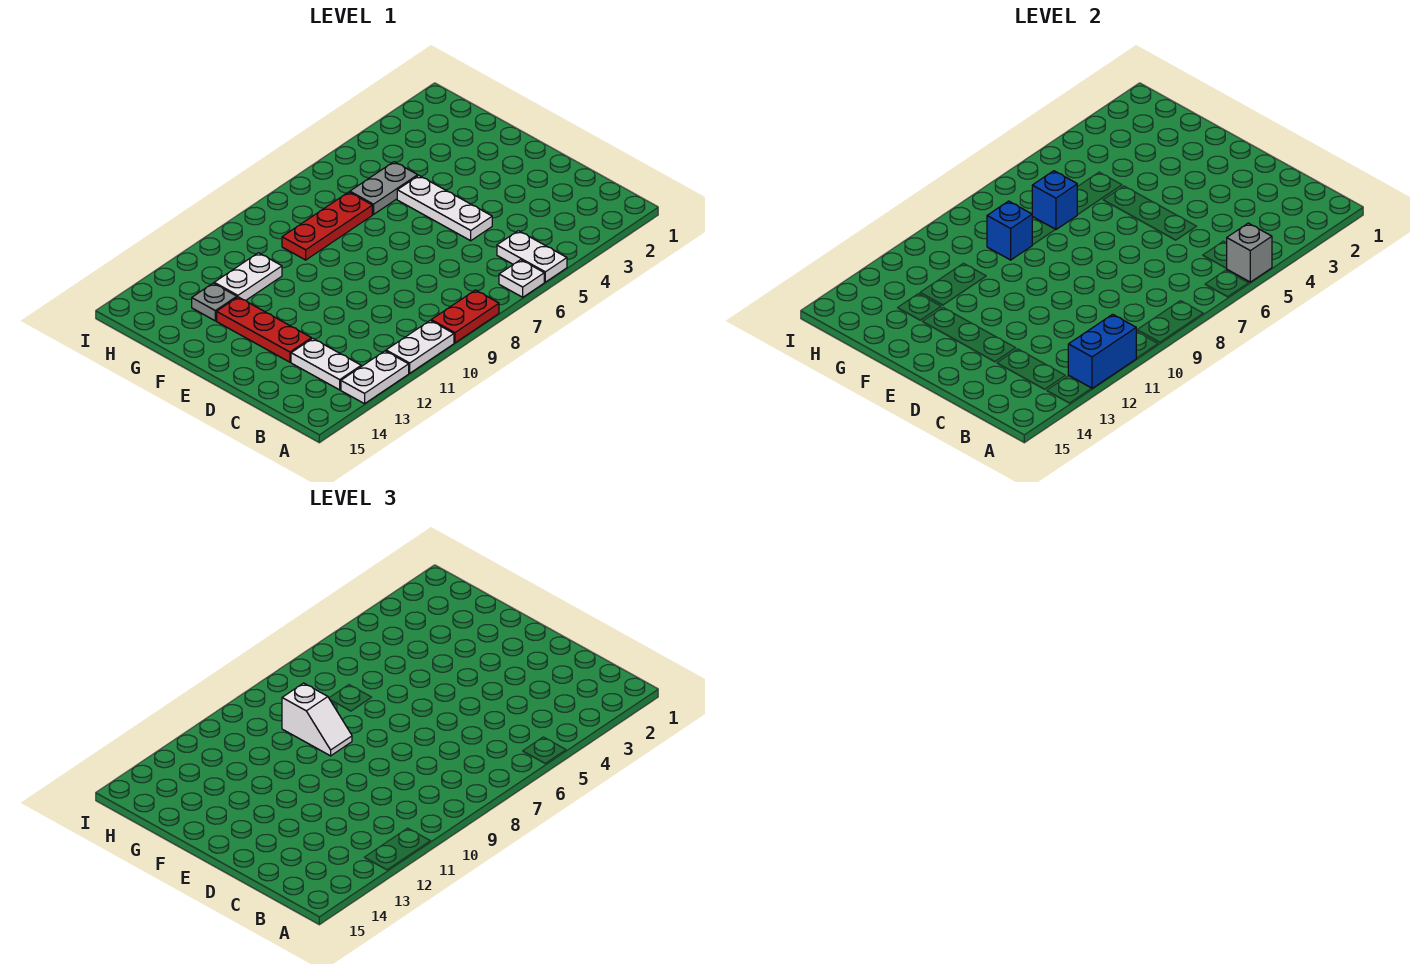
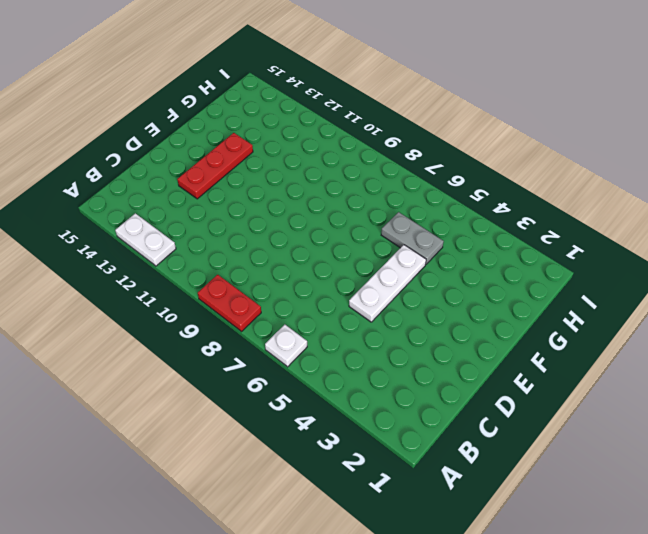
none -> white plate A5:B5 level 1
none -> white plate A10:A11 level 1
none -> white plate B13:C13 level 1

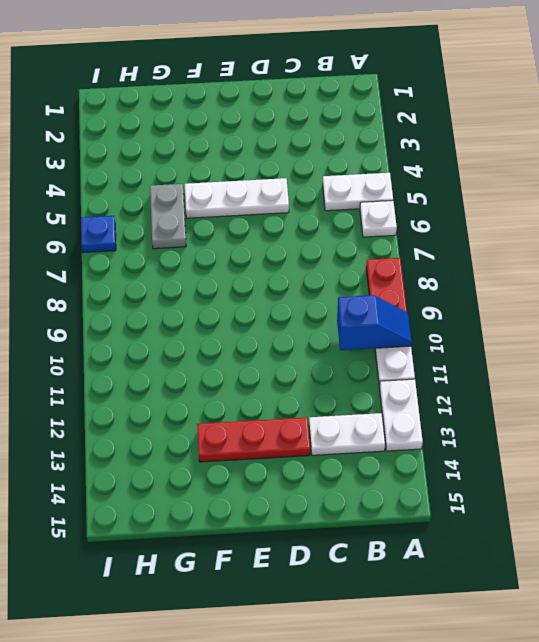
blue slope A10:B10 level 2 top B -> none
blue plate I6 level 1 -> none
none -> red plate G7:G9 level 1
none -> white plate G11:G12 level 1
none -> grey plate G13 level 1

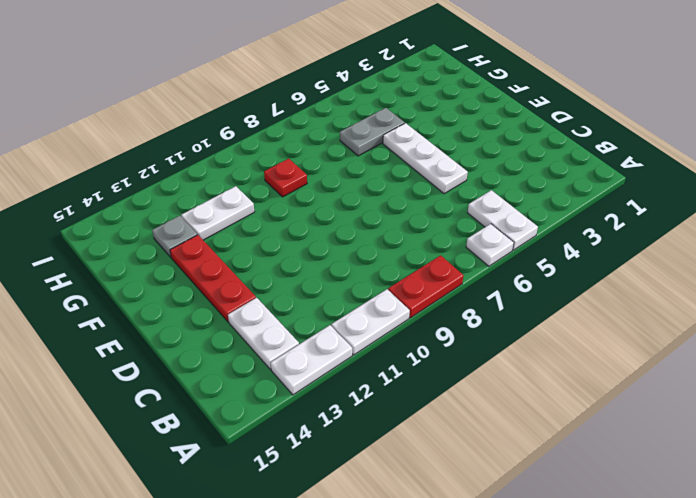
red plate G9 level 1 -> red plate G7:G9 level 1
none -> grey brick A5 level 2
none -> blue brick A11:A12 level 2
none -> blue brick G7 level 2

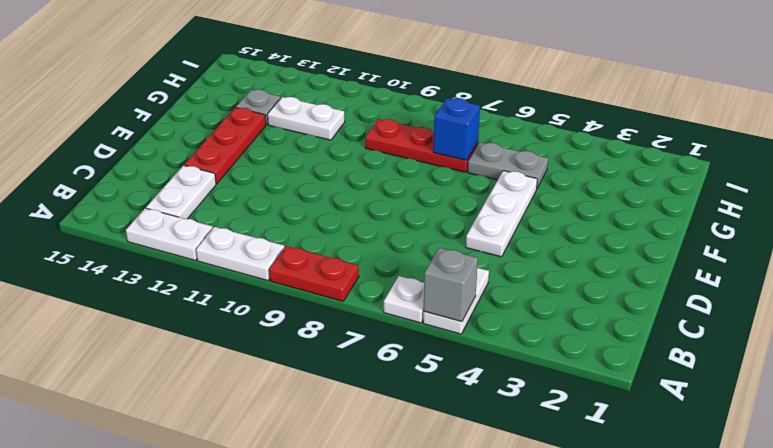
none -> blue brick A11:A12 level 2
none -> blue brick G9 level 2
none -> white slope F9:G9 level 3 top G

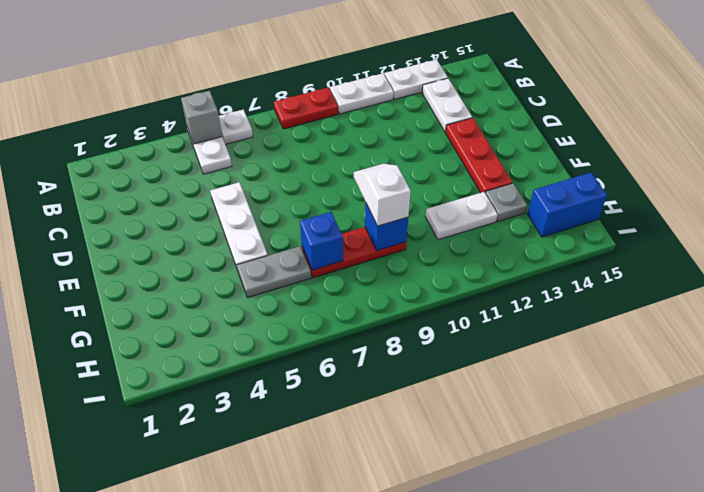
blue brick H14:H15 level 1 -> blue brick A11:A12 level 2

